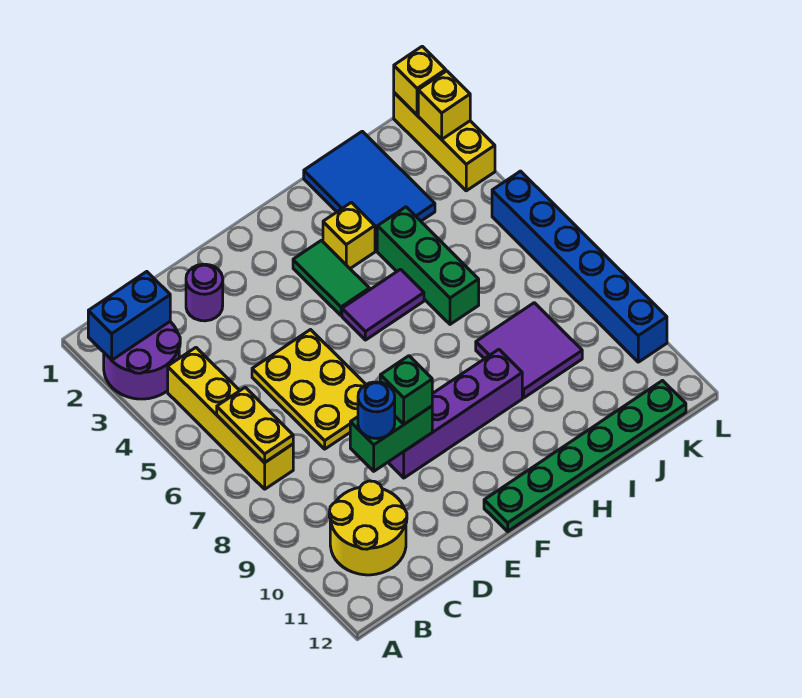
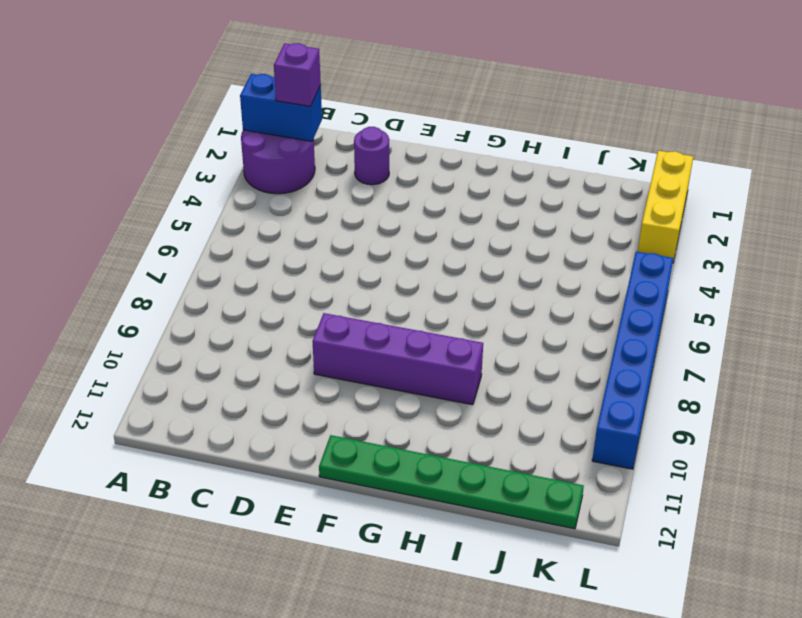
purple brick B2 level 3 -> none
none -> yellow brick B4:B7 level 1
none -> yellow round brick B10:C11 level 1
none -> yellow plate D5:E7 level 1

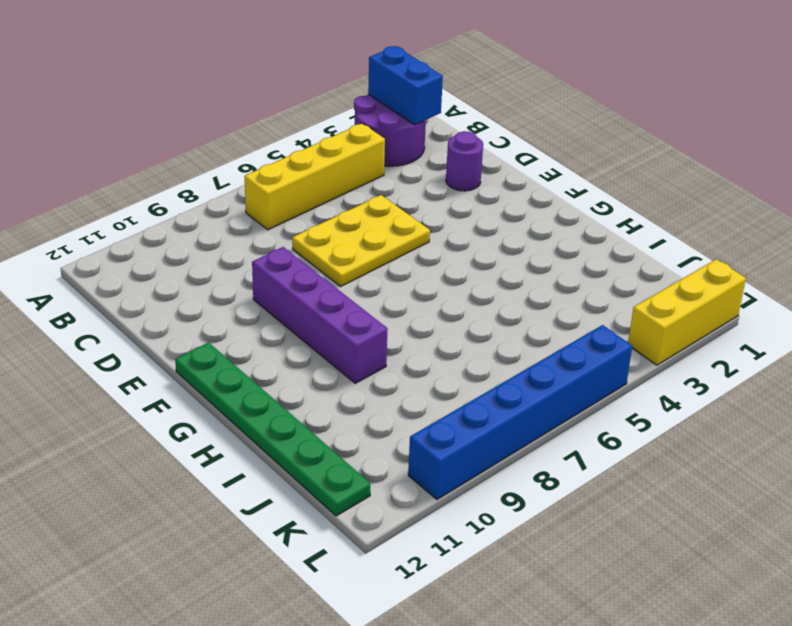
none -> yellow round brick B10:C11 level 1
none -> green tile G3:G4 level 1
none -> purple tile G5:H5 level 1

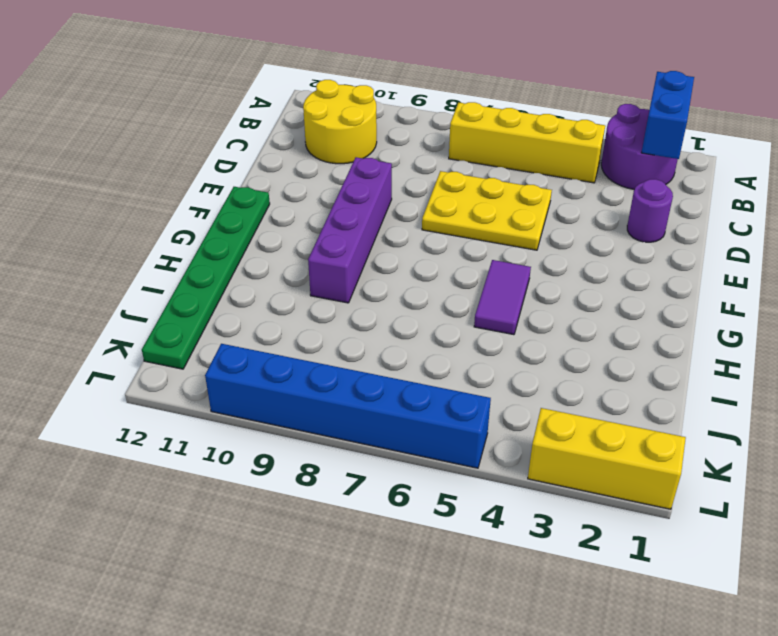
none -> green tile G3:G4 level 1
none -> yellow brick H3 level 1
none -> blue tile I1:J3 level 1

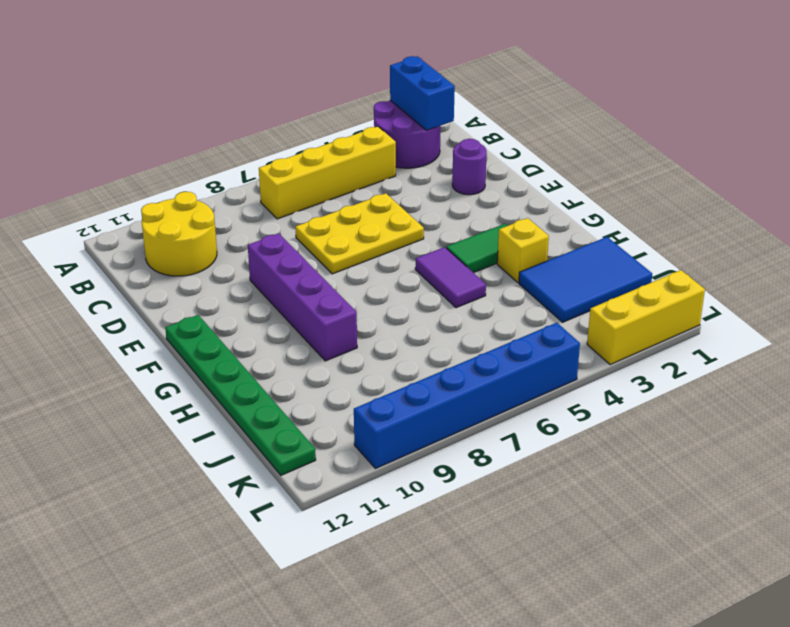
none -> green brick I4:I6 level 1
none -> purple tile I8:J9 level 1
none -> yellow plate B6:B7 level 2

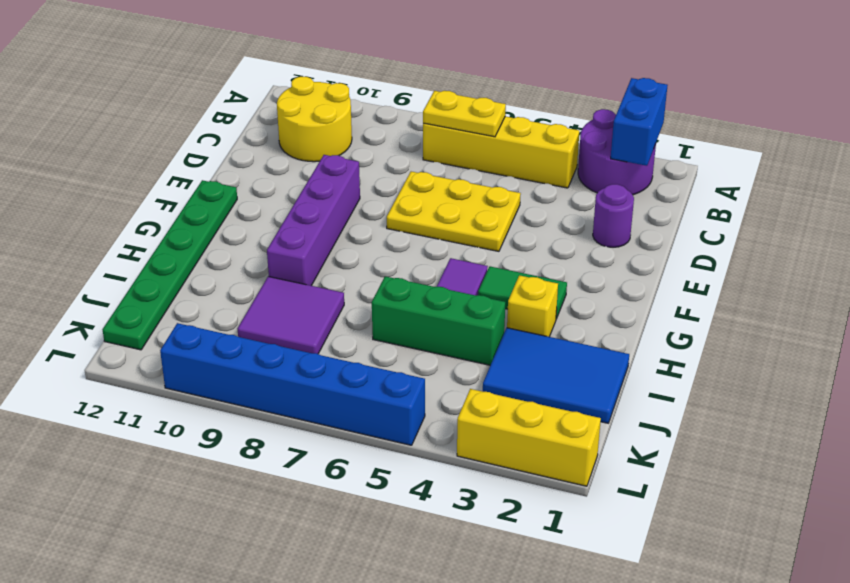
none -> green brick D9:E9 level 2
none -> yellow brick L1 level 2
none -> yellow brick L2 level 2

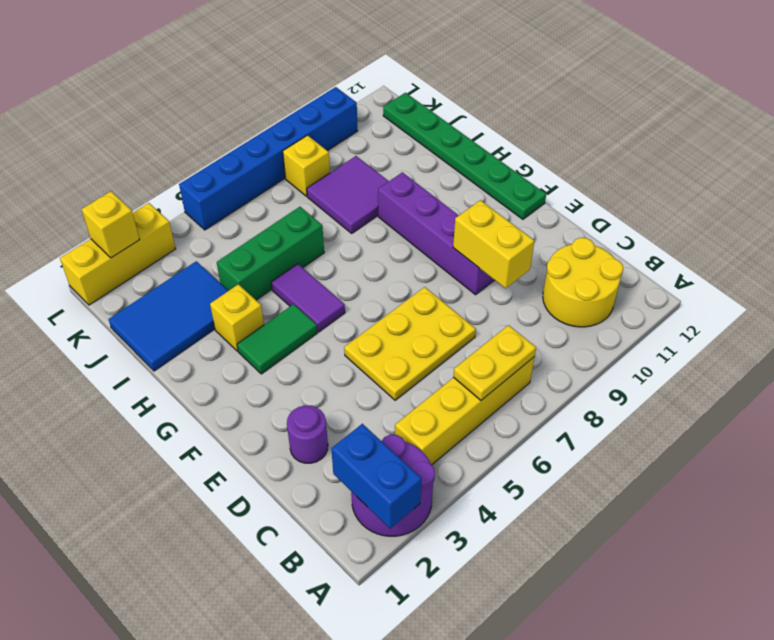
yellow brick D9:E9 level 2 -> green brick D9:E9 level 2
yellow brick K8 level 1 -> yellow brick L1 level 2
none -> blue round brick D9 level 3
none -> green brick E9 level 3

